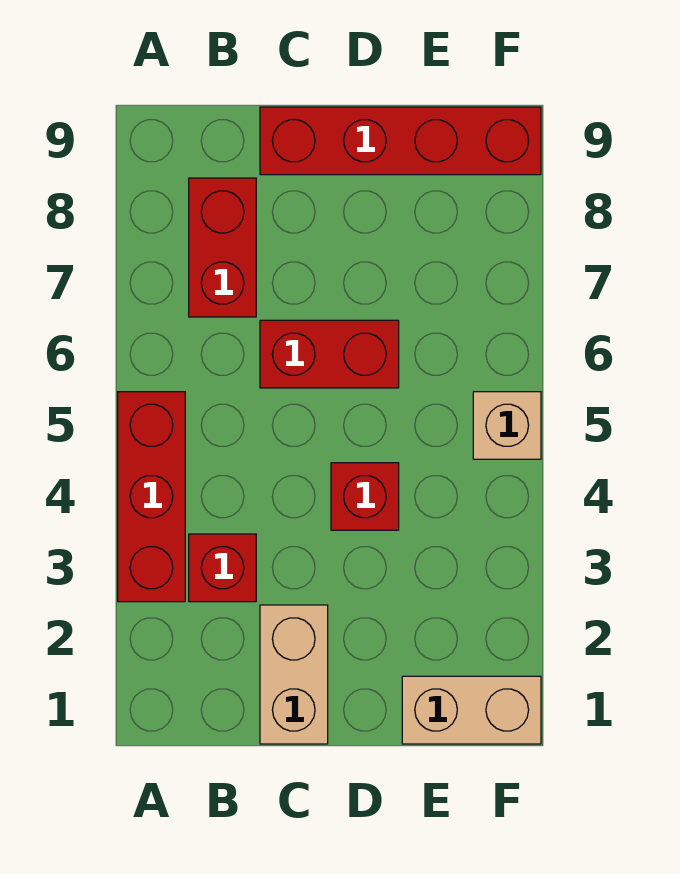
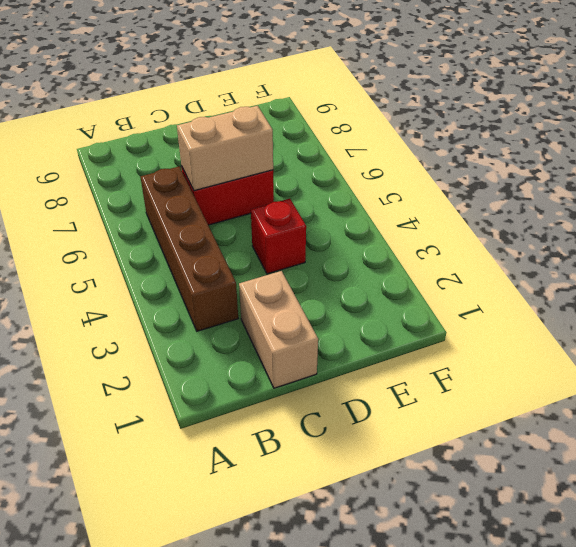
brown brick B3:B6 level 1 -> red brick B3 level 1
tan brick C6:D6 level 2 -> tan brick E1:F1 level 1
none -> red brick A3:A5 level 1
none -> red brick B7:B8 level 1

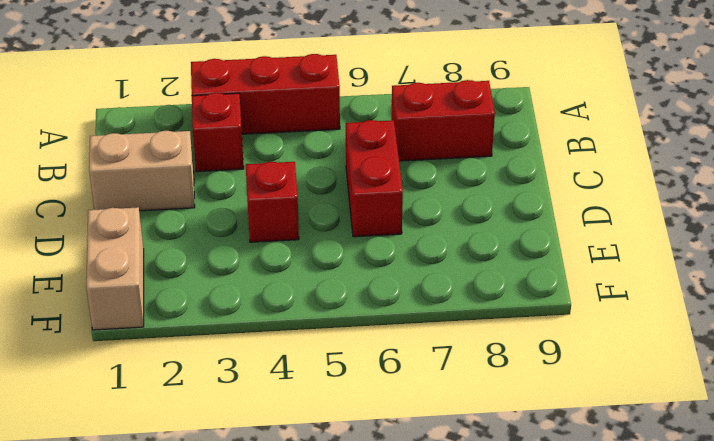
none -> red brick C9:F9 level 1
none -> tan brick F5 level 1

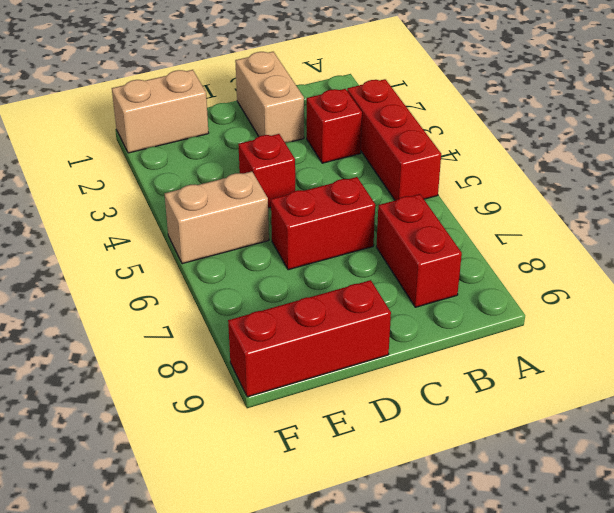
red brick D9:F9 level 1 -> red brick C9:F9 level 1
tan brick E5:F5 level 1 -> tan brick F5 level 1

